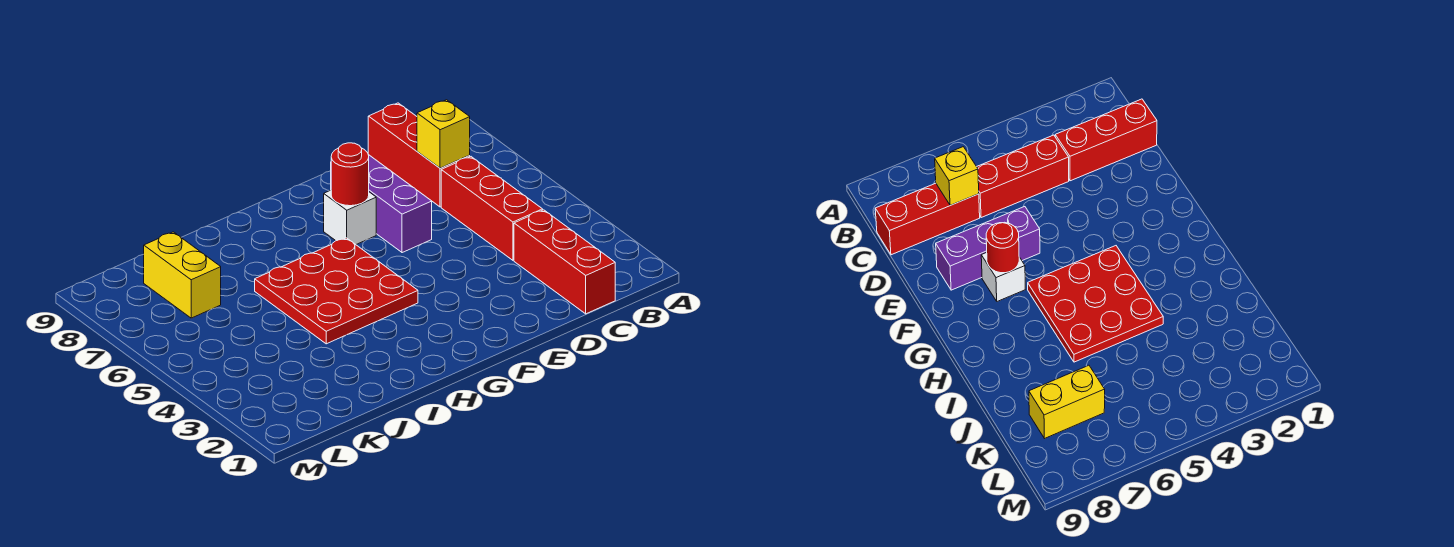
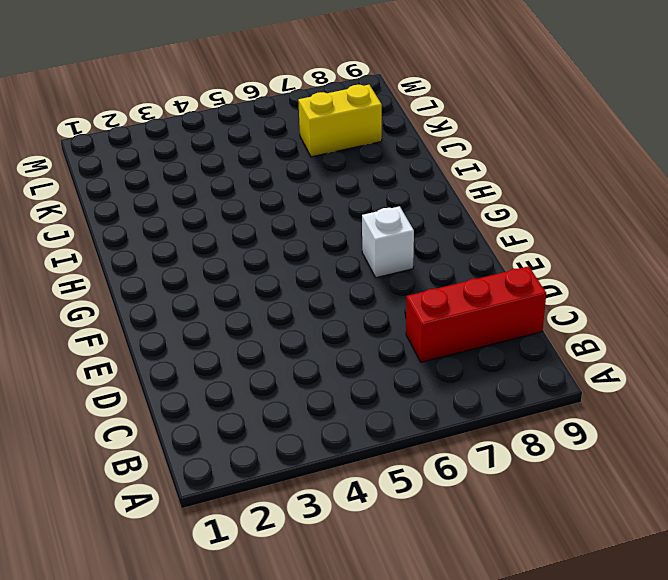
none -> red brick C1:C3 level 1
none -> red brick C4:C6 level 1

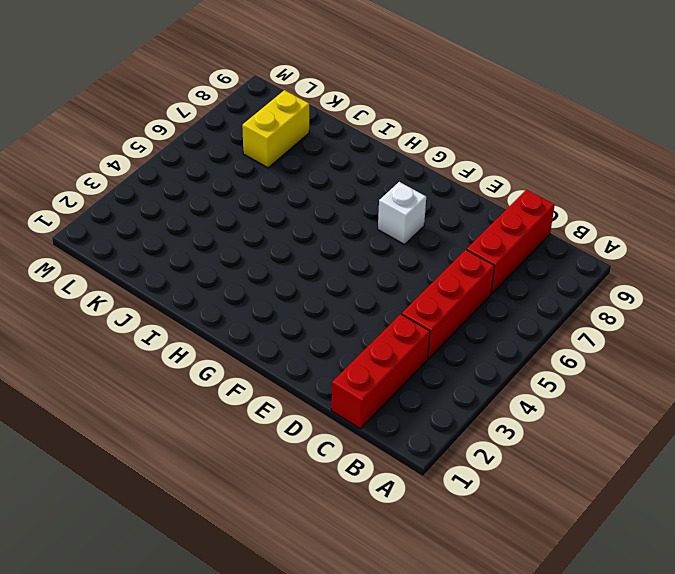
none -> purple brick E6:E8 level 1
none -> red plate G4:I6 level 1

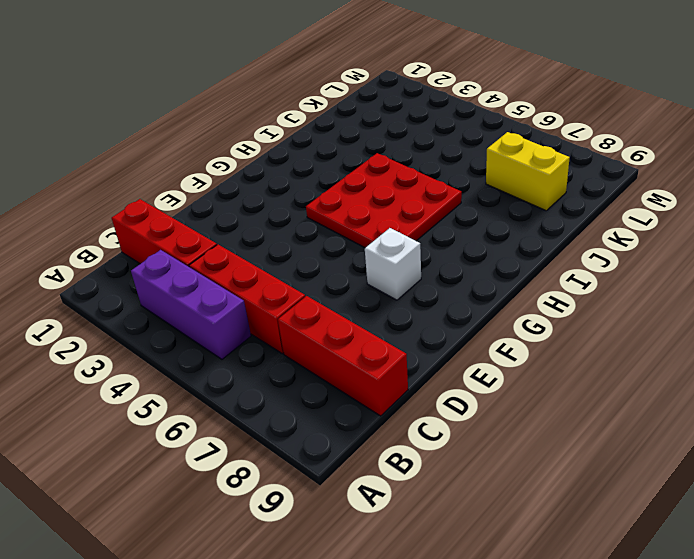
purple brick B3:B5 level 1 -> purple brick E6:E8 level 1
none -> yellow brick C7 level 2
none -> red round brick F7 level 2

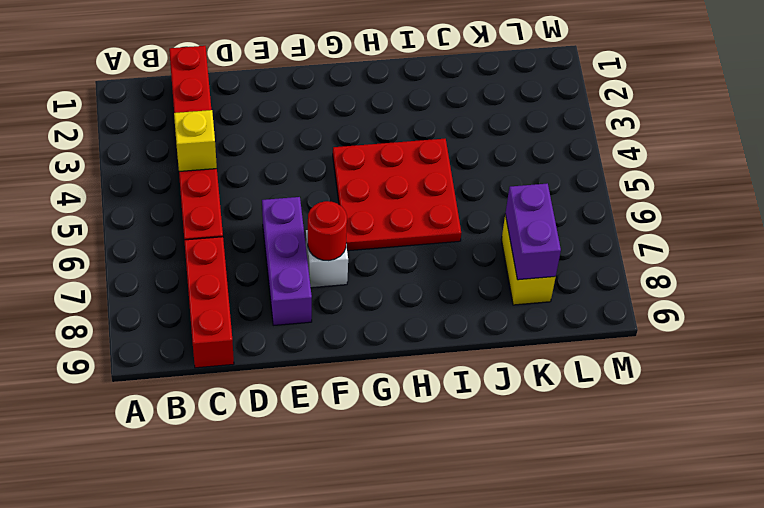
yellow brick C4 level 2 -> yellow brick C7 level 2
purple brick K7:K8 level 2 -> none

